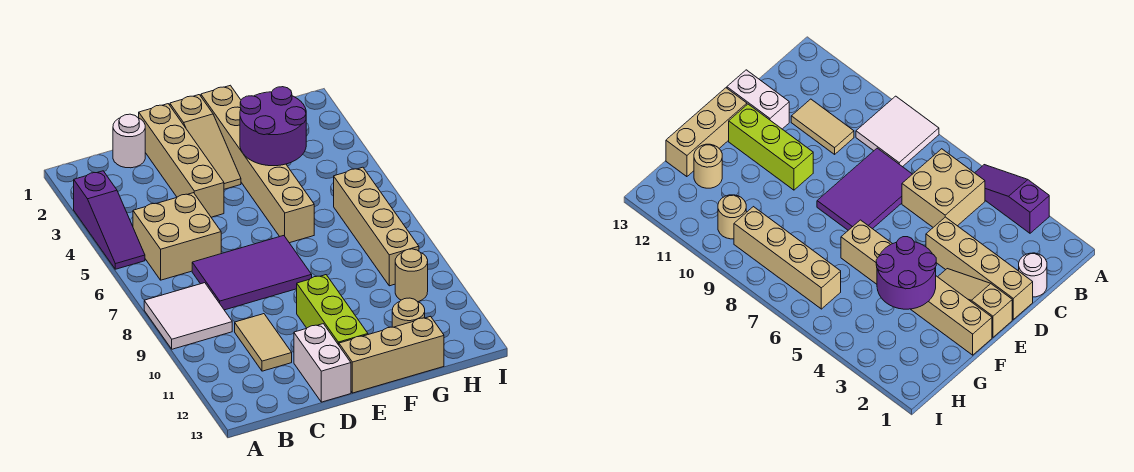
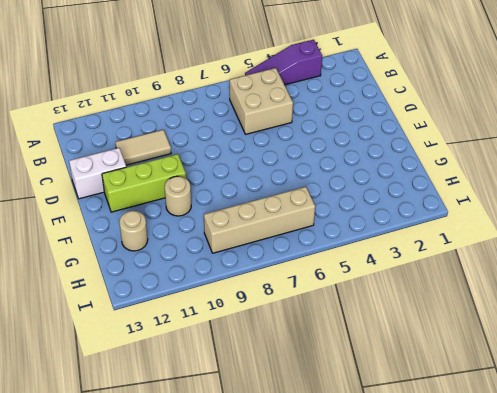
tan round brick F10 level 1 -> tan round brick H10 level 1
none -> white tile A8:B9 level 1
none -> white round brick C1 level 1
none -> purple tile C7:E8 level 1

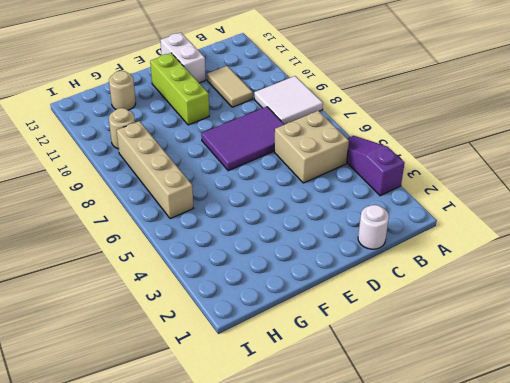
none -> tan brick D1:D4 level 1
none -> tan slope E1:E3 level 1 top 1
none -> tan brick E13:G13 level 1

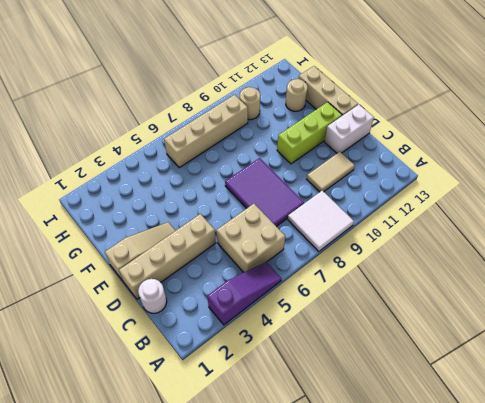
none -> tan brick F1:F6 level 1
none -> purple round brick F3:G4 level 2

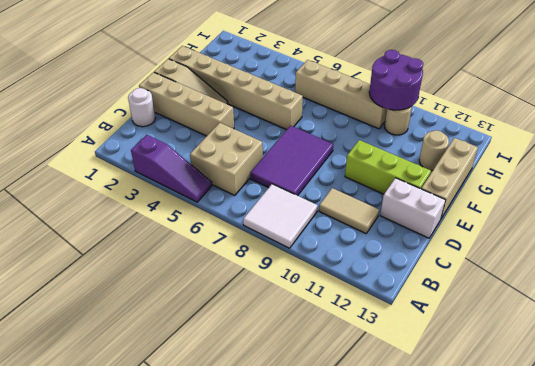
purple round brick H9:I10 level 2 -> purple round brick F3:G4 level 2

